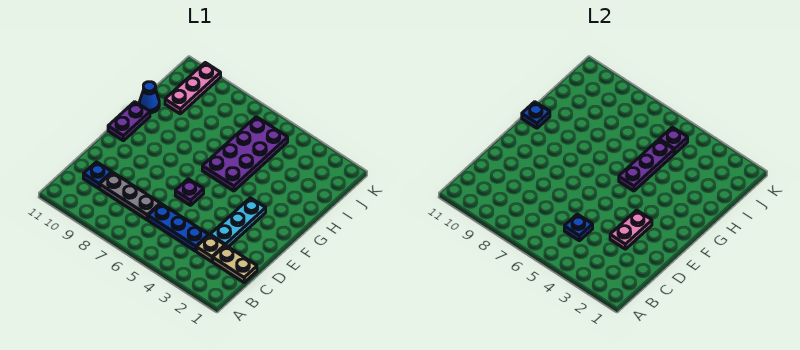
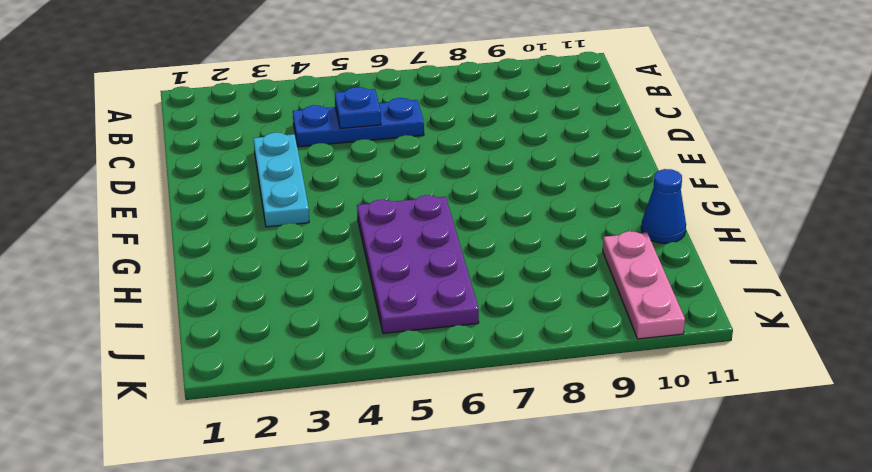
none -> tan plate C1:C2 level 1
none -> tan plate C3 level 1
none -> grey plate C7:C9 level 1

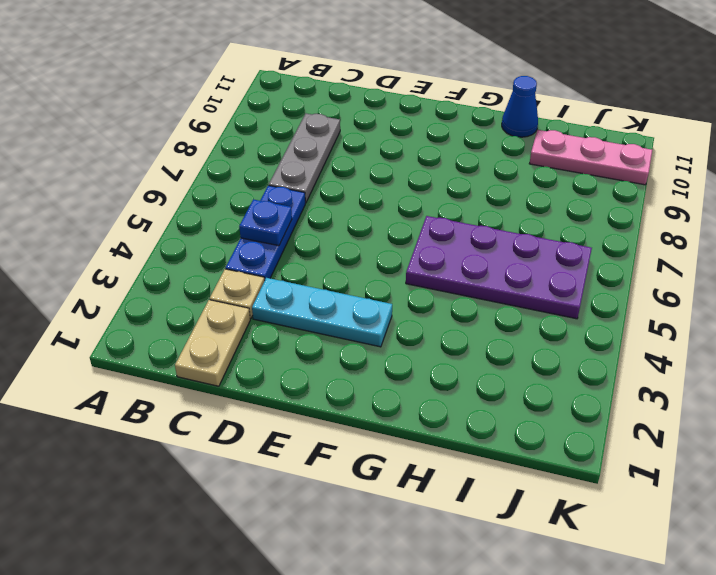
none -> blue plate C10 level 1
none -> purple plate E6 level 1
none -> purple plate F11:G11 level 1

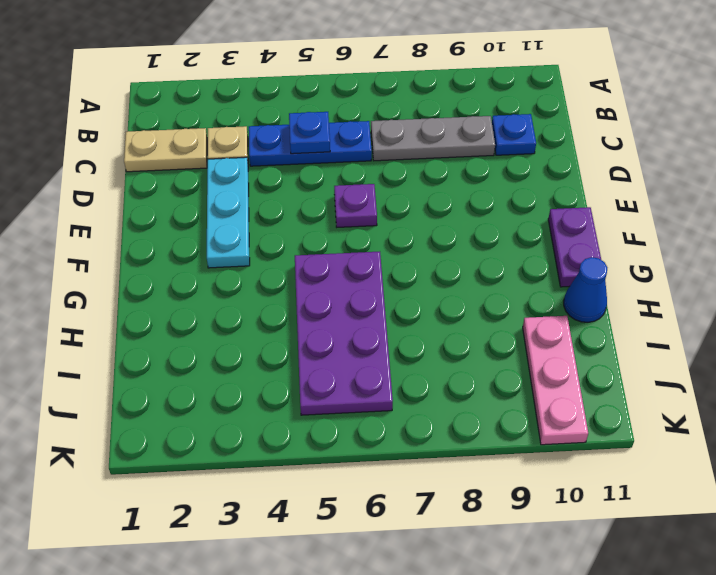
none -> pink plate D3:E3 level 2
none -> purple plate G5:I5 level 2
none -> blue plate G11 level 2

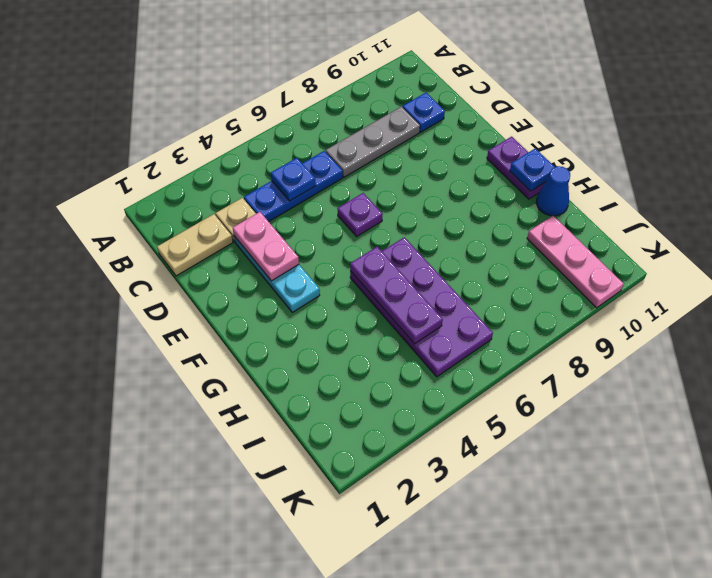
none -> purple plate J5 level 2

